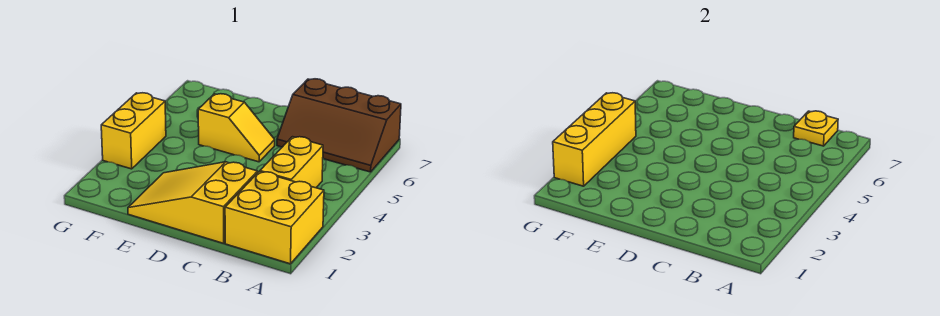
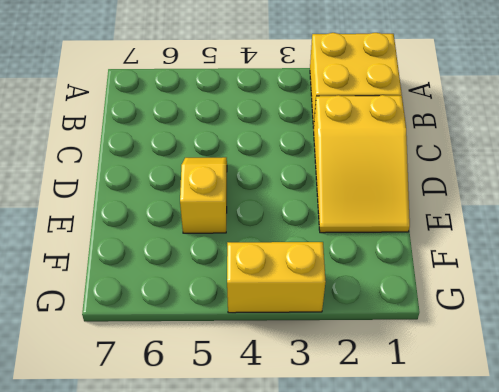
none -> brown slope A6:C7 level 1 top 7
none -> yellow brick B3:B4 level 1

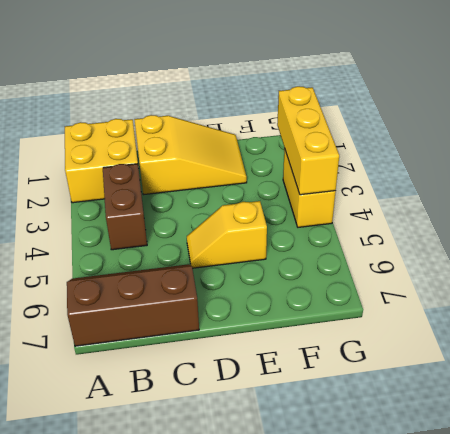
brown brick B3:B4 level 1 -> yellow brick B3:B4 level 1
none -> yellow plate B7 level 2

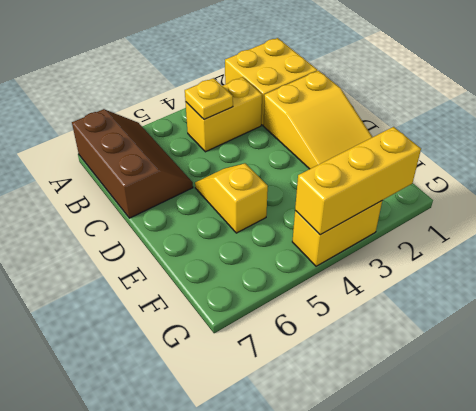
yellow plate B4 level 2 -> yellow plate B7 level 2

